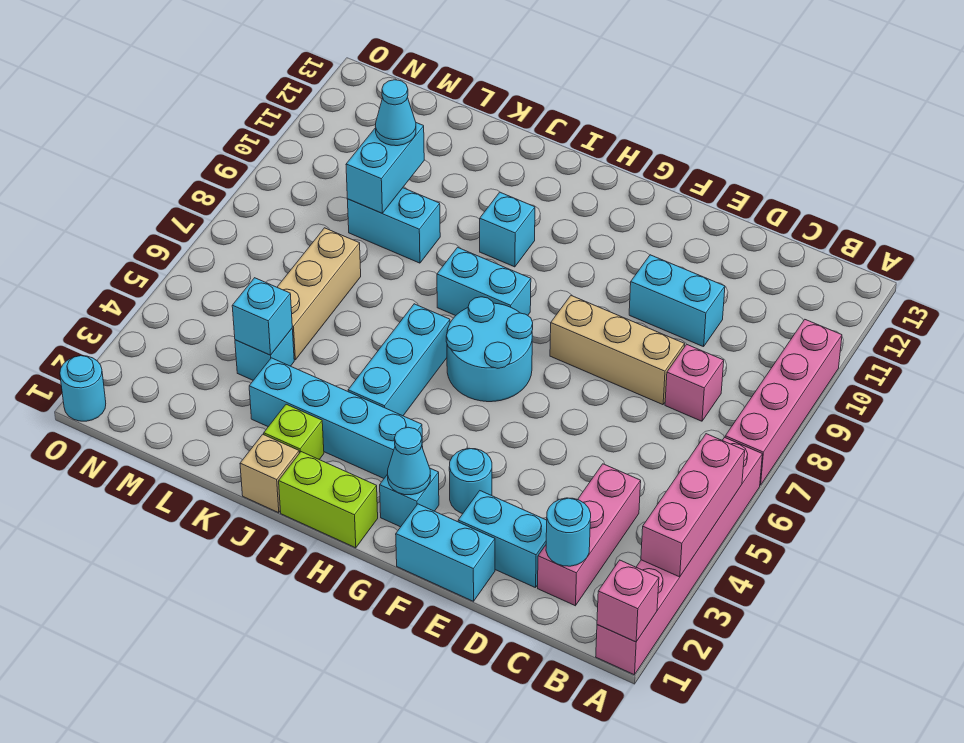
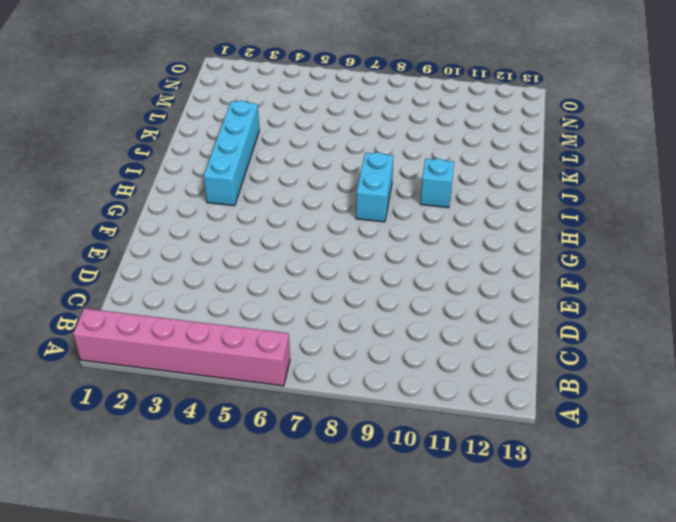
none -> pink brick A7:A10 level 1
none -> pink brick C2:C4 level 1
none -> pink brick C8 level 1

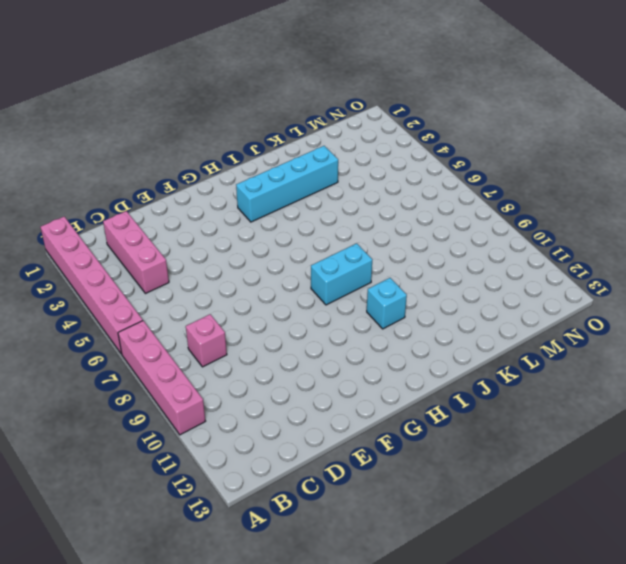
none -> cyan brick D2:E2 level 1
none -> tan brick D8:F8 level 1
none -> cyan brick D10:E10 level 1

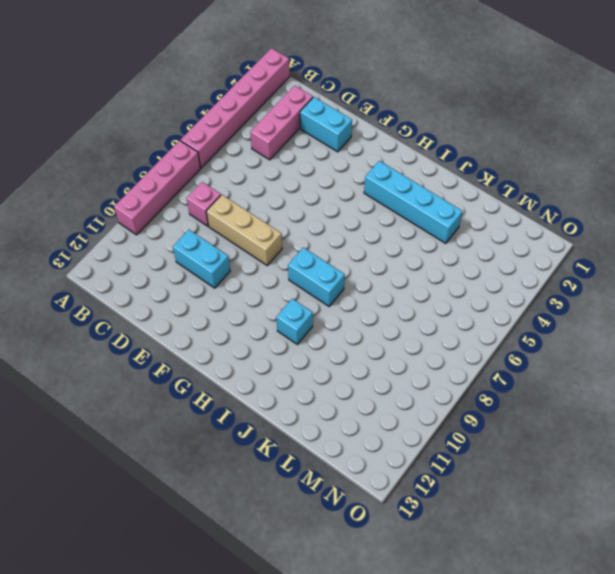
none -> cyan brick E1:F1 level 1
none -> cyan round brick F3 level 1
none -> cyan brick G2 level 1

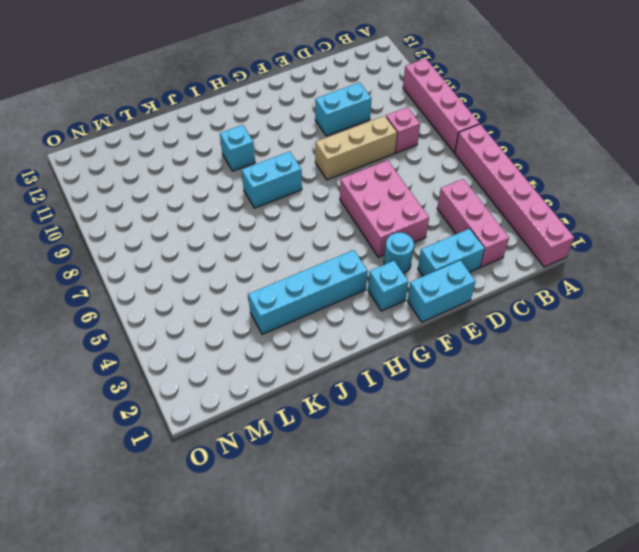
pink brick E4:F6 level 1 -> none
none -> cyan round brick G6:H7 level 1
none -> lime brick H1:I1 level 1
none -> cyan brick I4:I6 level 1

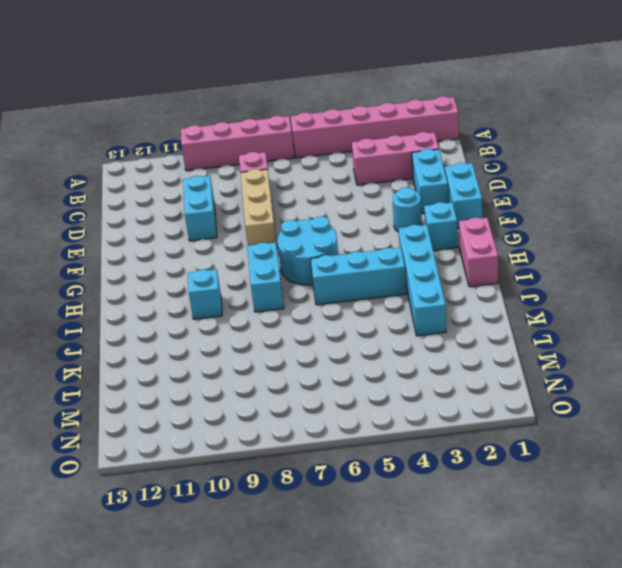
pink brick H1:I1 level 1 -> lime brick H1:I1 level 1
none -> tan brick J1 level 1
none -> lime brick J2 level 1
none -> cyan brick K9:L9 level 1

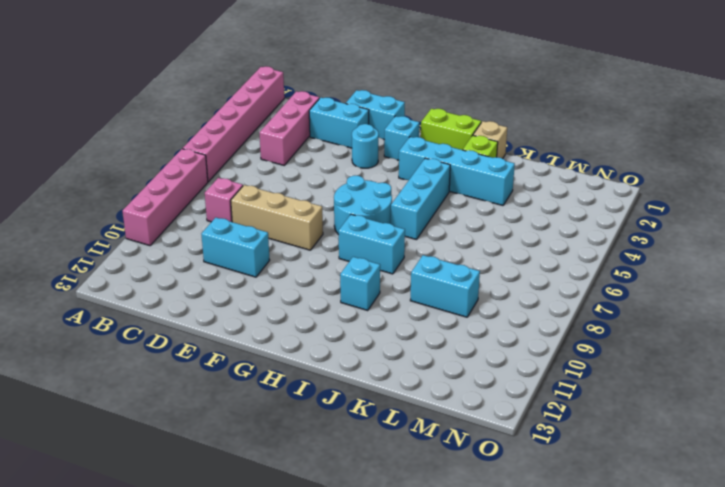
none -> cyan brick L4 level 1
none -> tan brick L5:L7 level 1
none -> cyan round brick O1 level 1

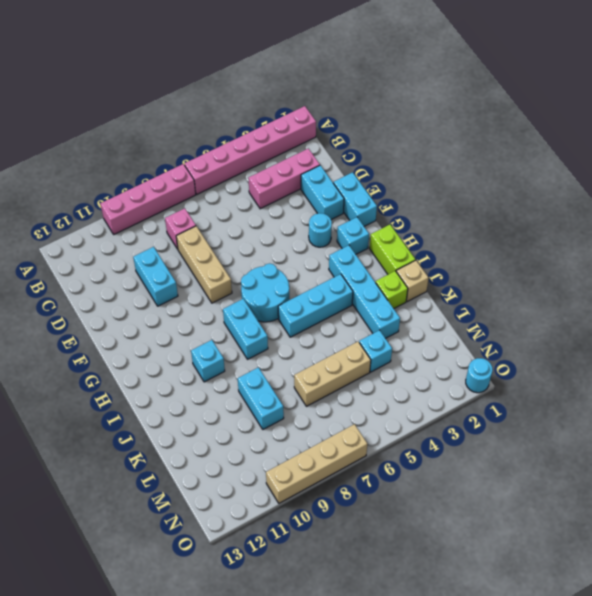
tan brick O7:O10 level 1 -> none
none -> pink brick A1 level 2
none -> pink brick A3:A5 level 2
none -> cyan round brick C2 level 2

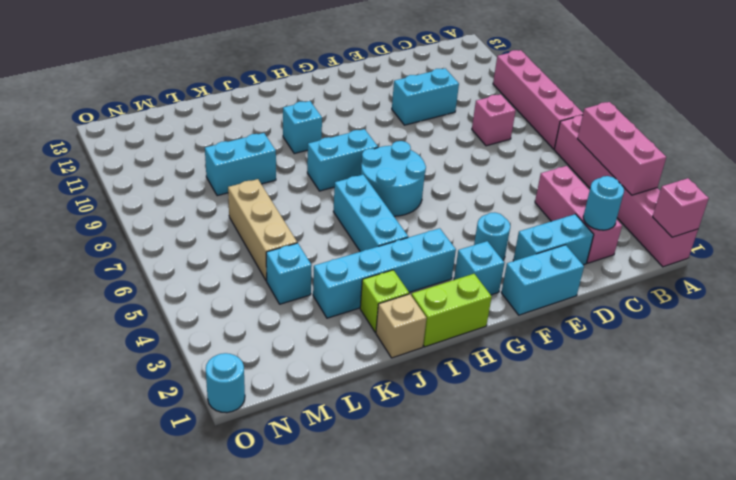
none -> tan brick D8:F8 level 1
none -> cyan cone G2 level 2
none -> cyan brick L4 level 2

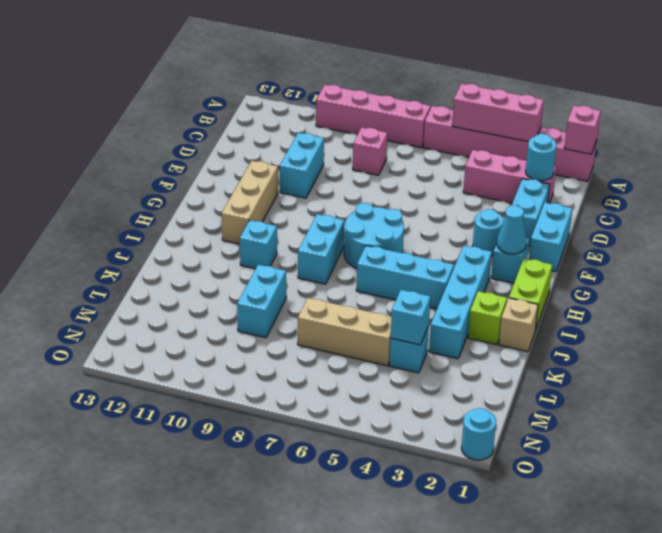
tan brick F11:H11 level 1 -> tan brick D8:F8 level 1
none -> cyan brick L9:L10 level 2
none -> cyan cone L10 level 3

